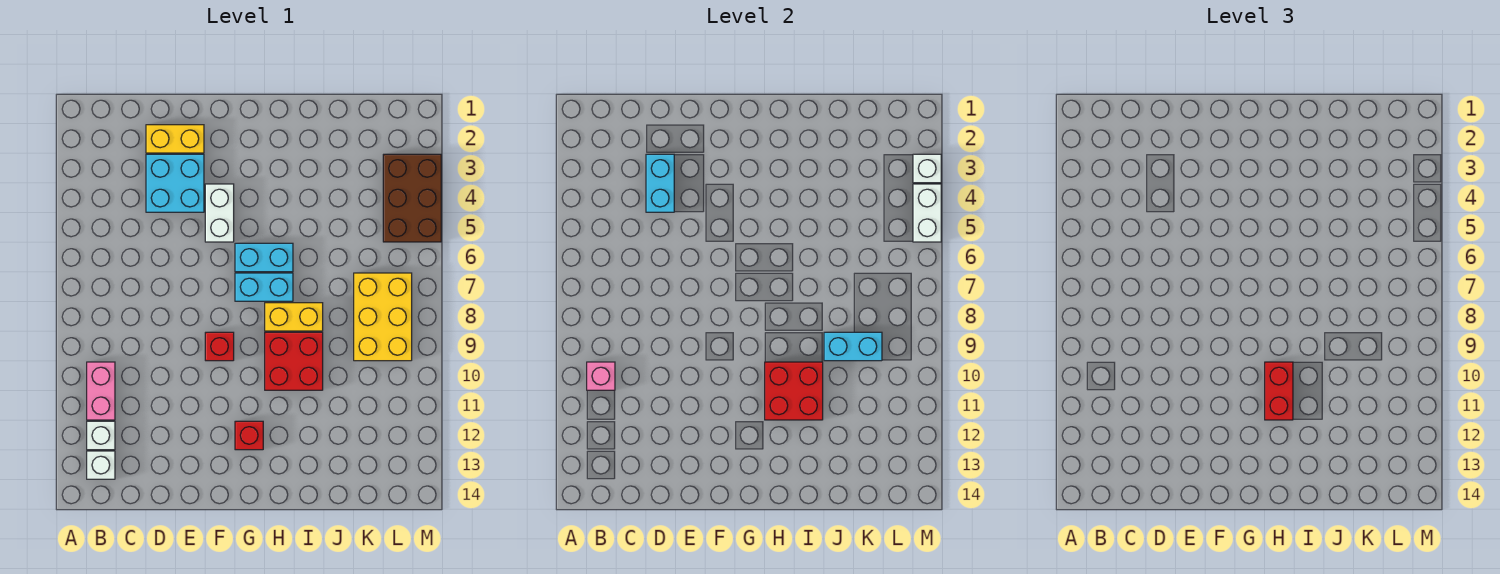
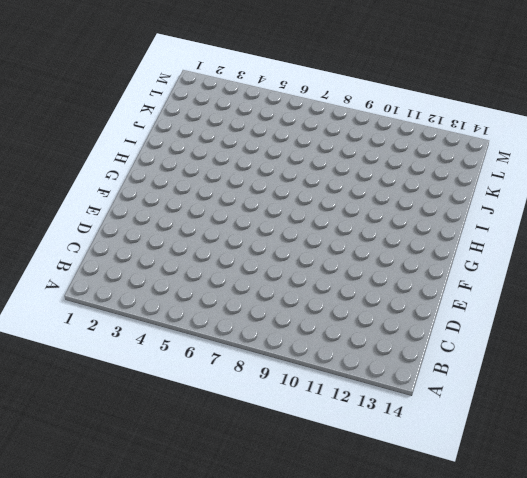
none -> pink brick B10:B11 level 1
none -> white brick B12 level 1
none -> white brick B13 level 1

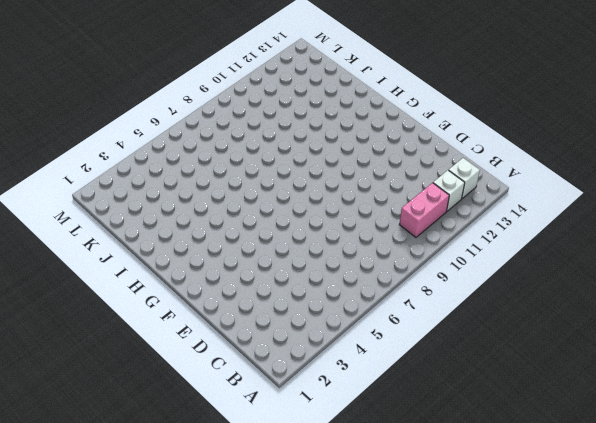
none -> yellow brick D2:E2 level 1
none -> cyan brick D3:E4 level 1
none -> white brick F4:F5 level 1

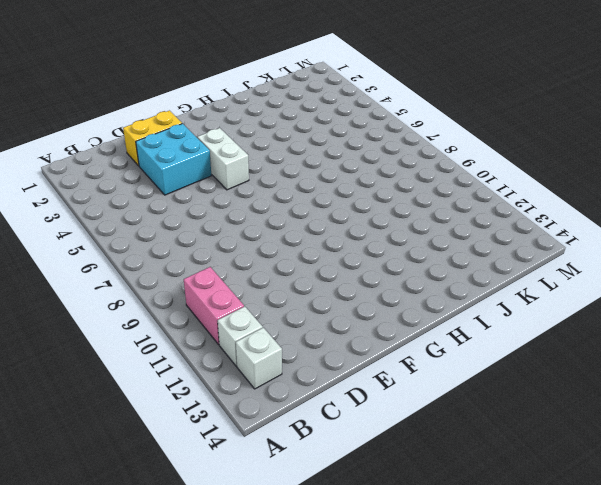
none -> red brick F9 level 1
none -> cyan brick G6:H6 level 1
none -> cyan brick G7:H7 level 1

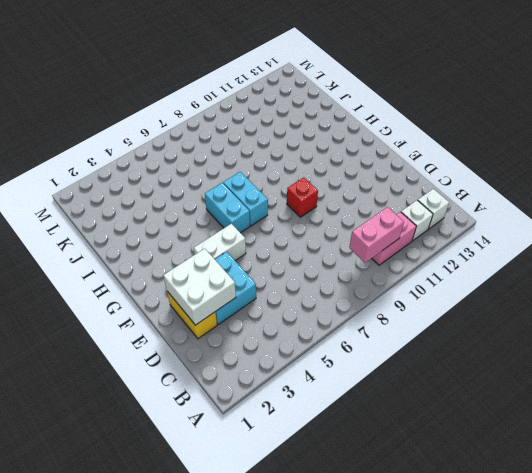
pink brick B9:B10 level 2 -> pink brick B10 level 2
white brick D2:E3 level 2 -> cyan brick D3:D4 level 2
none -> red brick G12 level 1
none -> yellow brick H8:I8 level 1
none -> red brick H9:I10 level 1

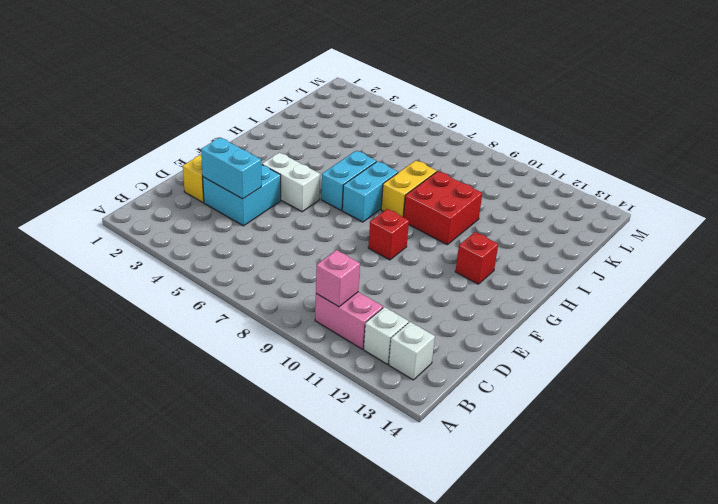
none -> yellow brick K7:L9 level 1
none -> brown brick L3:M5 level 1
none -> red brick H10:I11 level 2

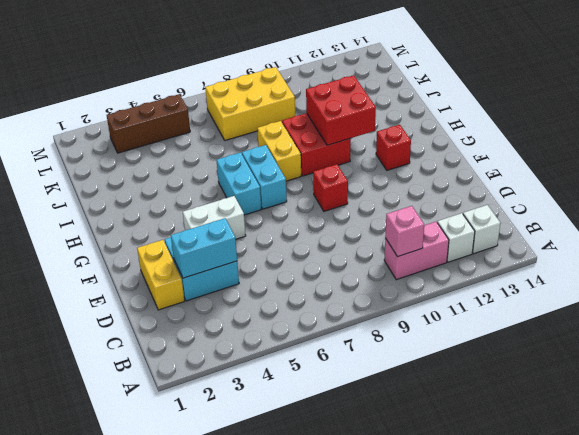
brown brick L3:L5 level 1 -> brown brick L3:M5 level 1
none -> cyan brick J9:K9 level 2
none -> white brick M3 level 2
none -> white brick M4:M5 level 2

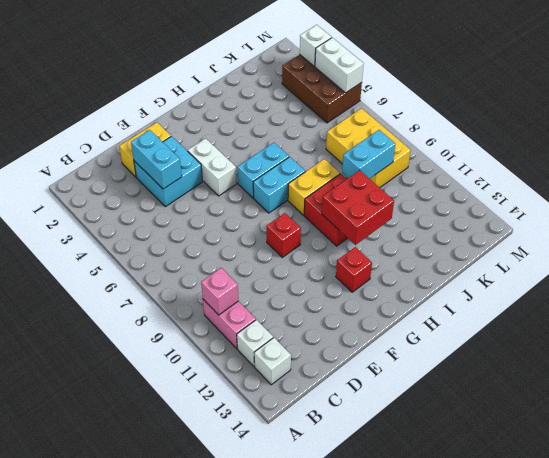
none -> red brick H10:H11 level 3

